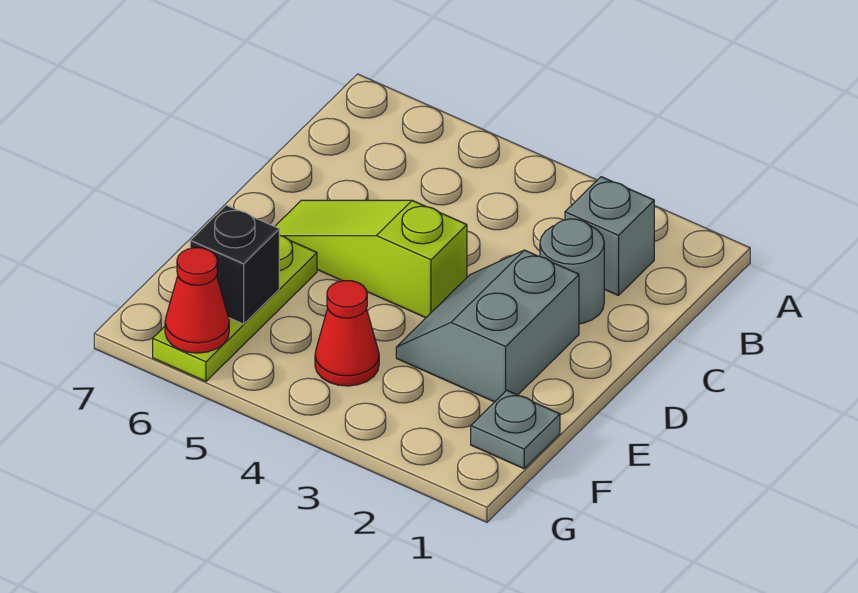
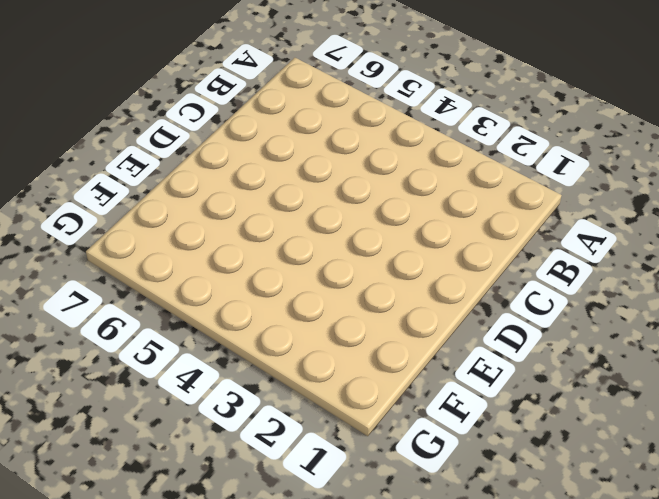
none -> grey brick B2 level 1
none -> grey round brick C2 level 1

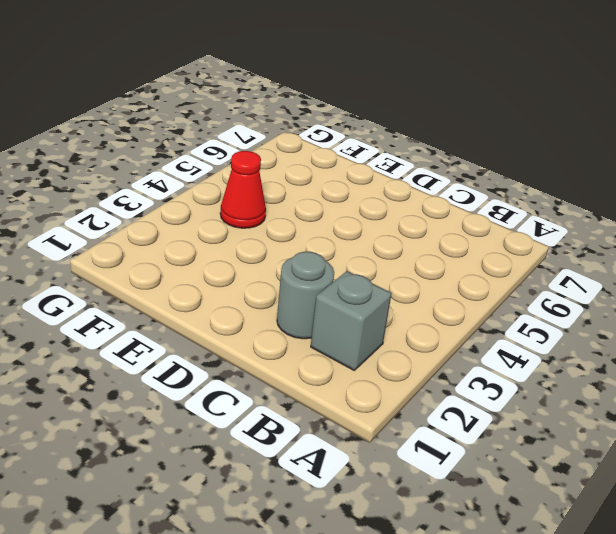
none -> grey slope D2:E3 level 1 top 2
none -> lime slope D4:D6 level 1 top 4

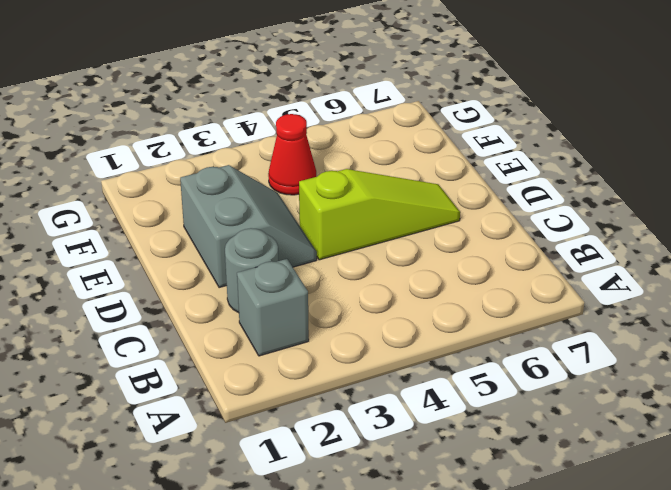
none -> lime plate E6:G6 level 1
none -> grey plate F1 level 1

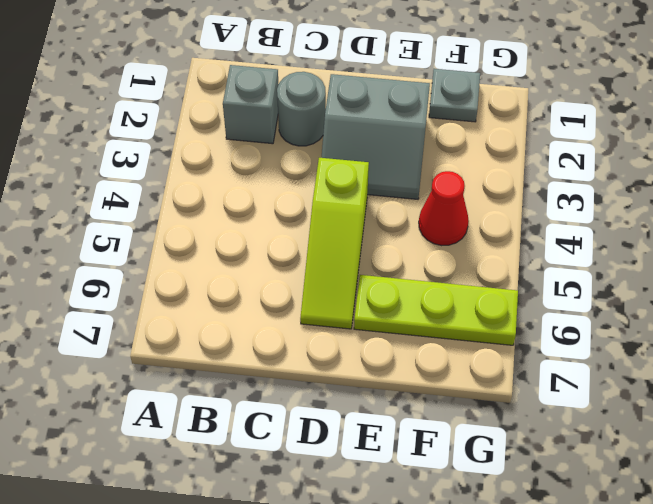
none -> black brick F6 level 2
none -> red cone G6 level 2

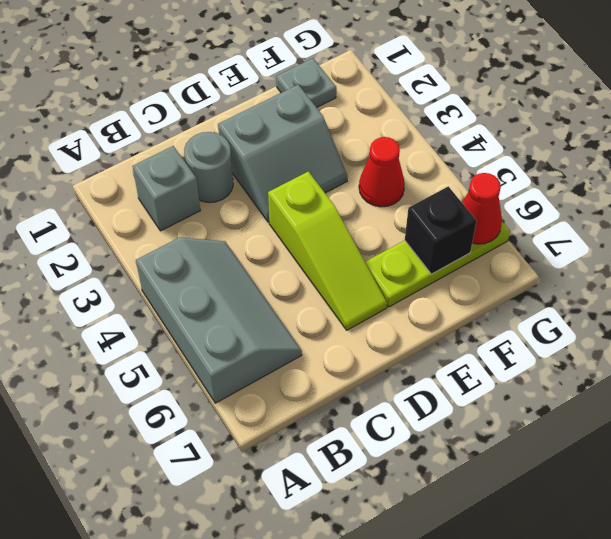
grey slope A4:B6 level 1 top A -> none

